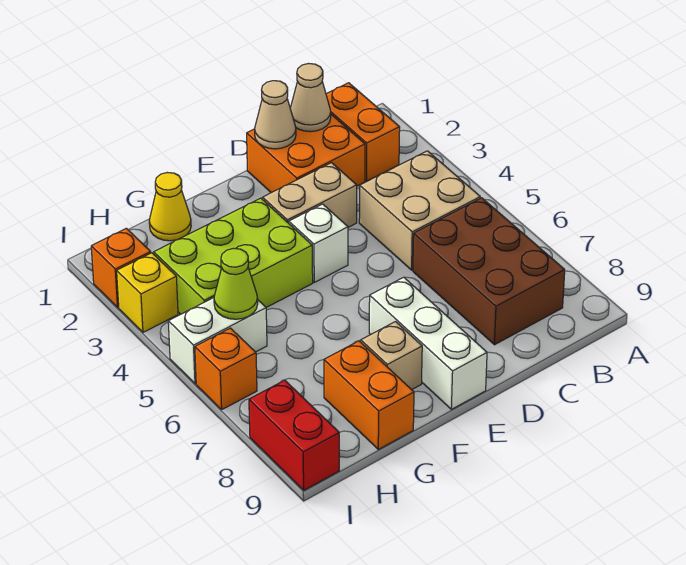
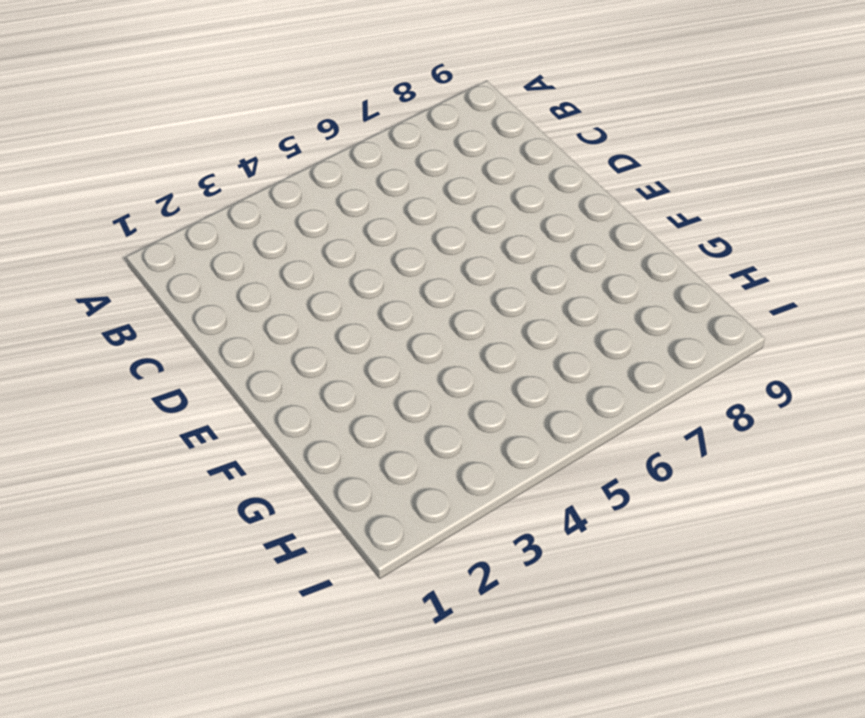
none -> orange brick B1:B2 level 1
none -> tan brick B4:C5 level 1
none -> brown brick B6:C8 level 1

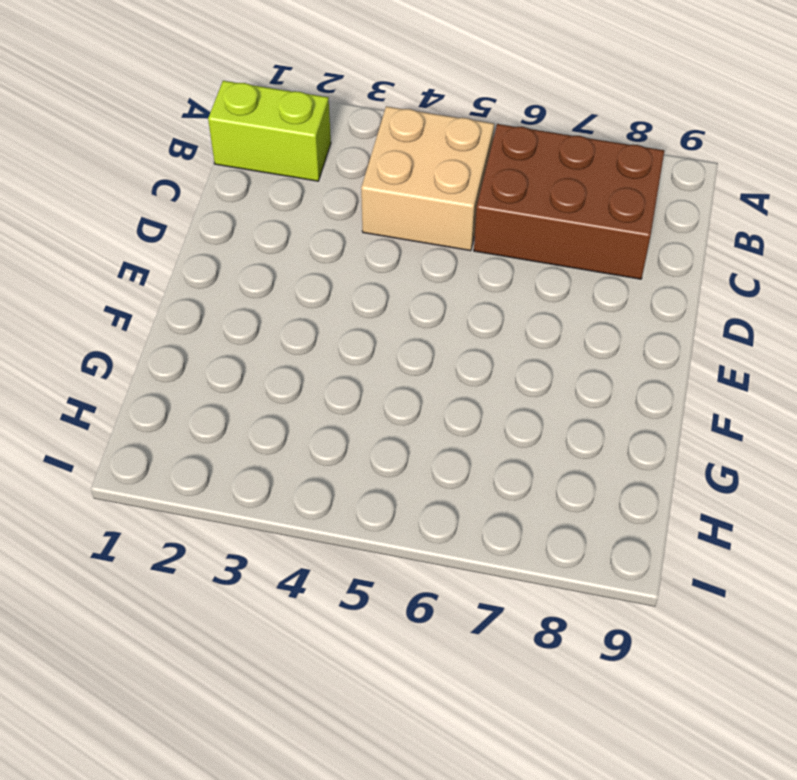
lime brick B1:B2 level 1 -> orange brick B1:B2 level 1
none -> orange brick C1:D2 level 1
none -> tan brick D3:E3 level 1
none -> white brick E4 level 1

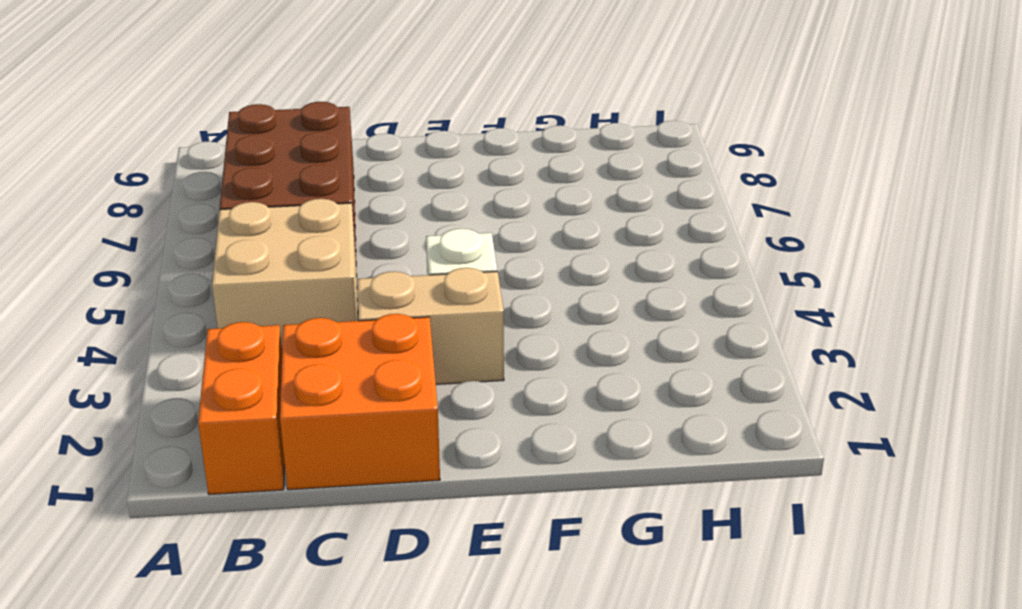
none -> white brick E7:E9 level 1
none -> lime brick F3:H4 level 1
none -> tan brick F8 level 1

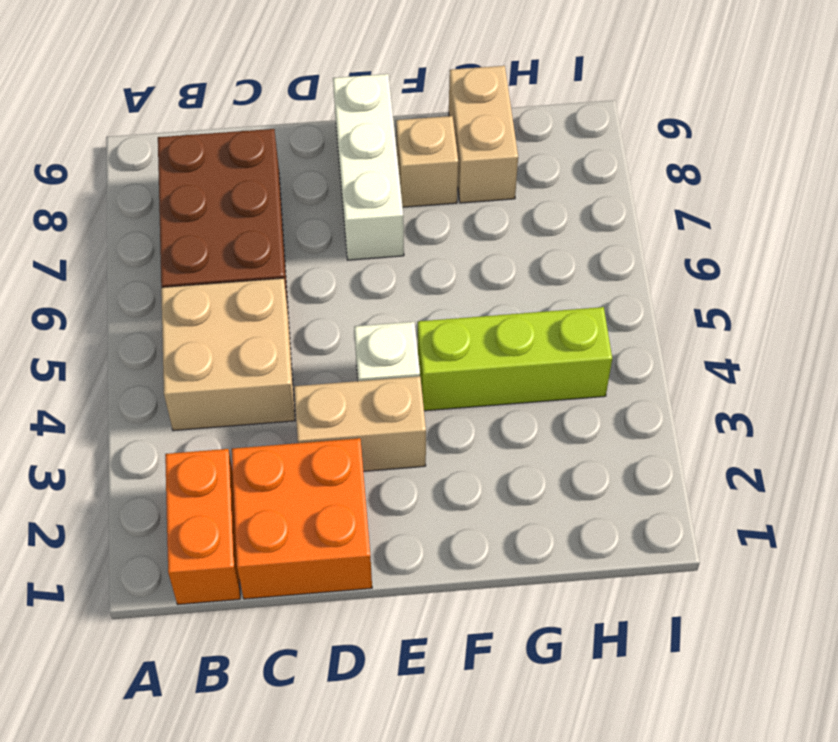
lime brick F4:H4 level 1 -> lime brick F3:H4 level 1
tan brick G8:G9 level 1 -> orange brick G8:G9 level 1
none -> yellow cone G1 level 1
none -> white brick H5:I5 level 1
none -> orange brick I2 level 1

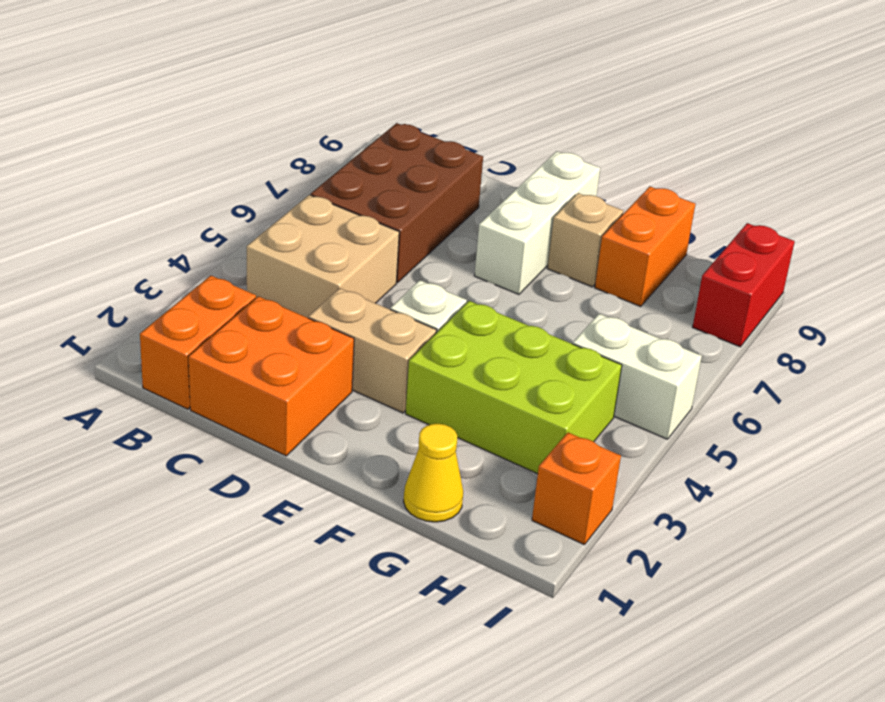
none -> yellow brick I3 level 1
none -> orange brick I6 level 1
none -> tan cone C1 level 2

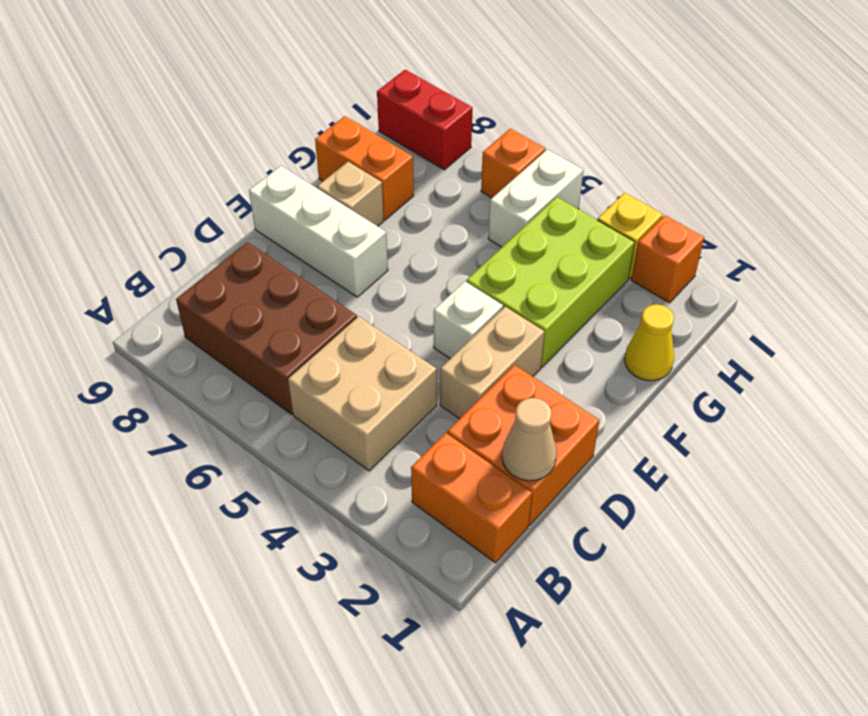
none -> tan cone D1 level 2
none -> lime cone H5 level 2

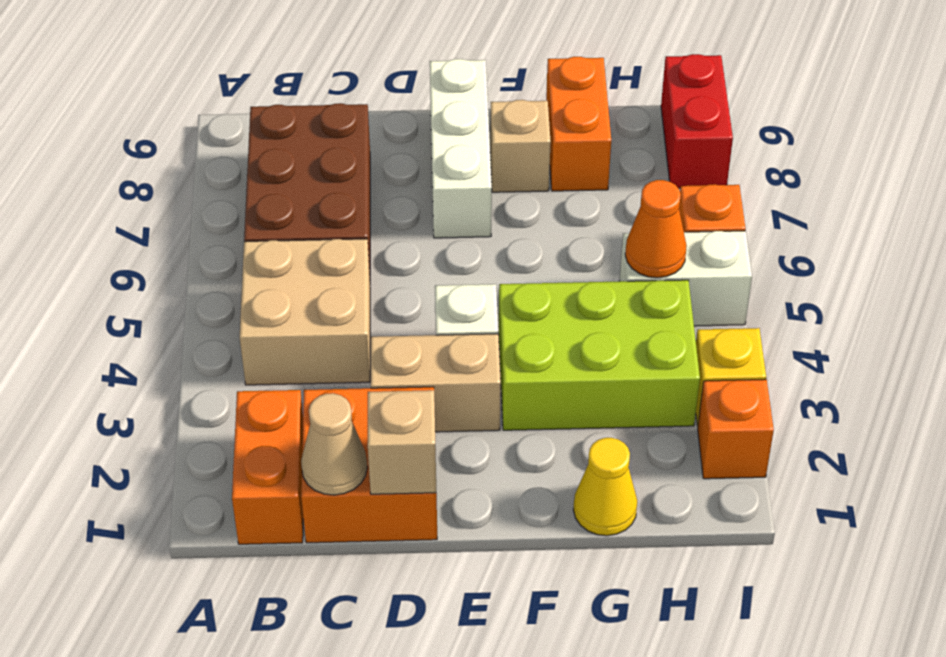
tan brick D1 level 2 -> tan cone D1 level 2
orange cone H5 level 2 -> lime cone H5 level 2

